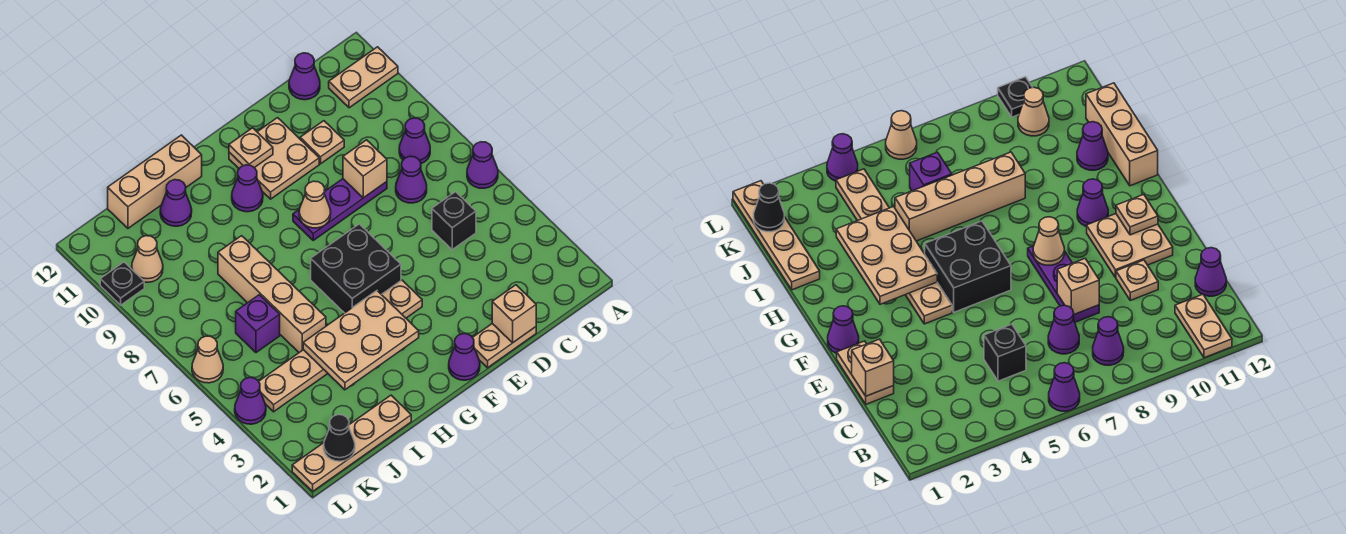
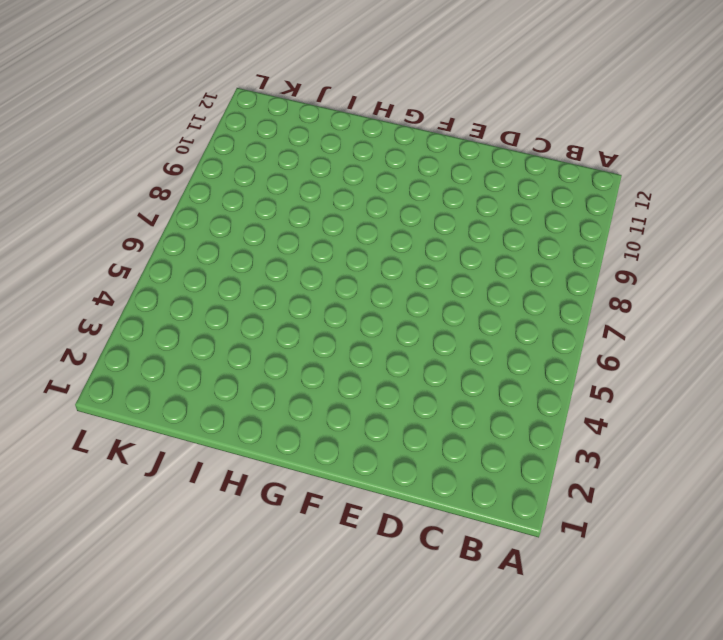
none -> purple cone A6 level 1
none -> tan plate A11:B11 level 1
none -> purple cone B8 level 1

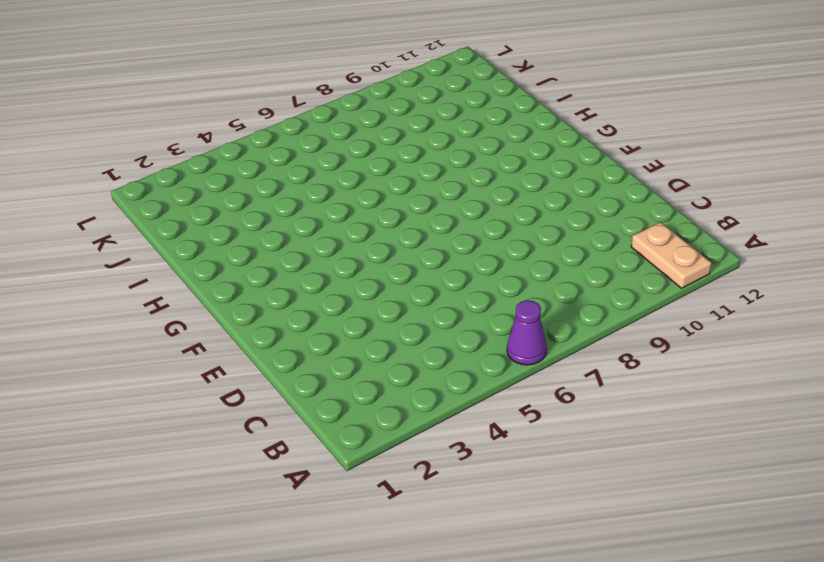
none -> purple cone B8 level 1
none -> black brick C5 level 1
none -> purple cone C7 level 1

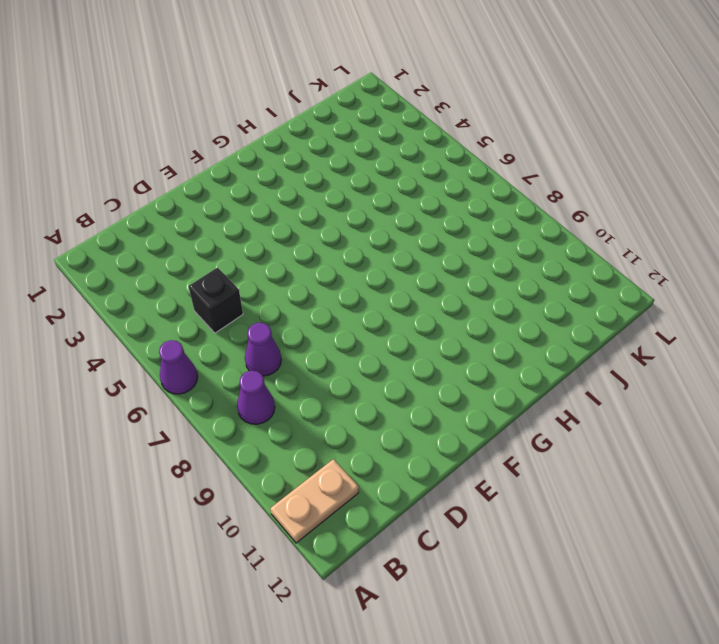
none -> purple cone C12 level 1
none -> tan plate D1:E1 level 1
none -> purple plate D8:F8 level 1

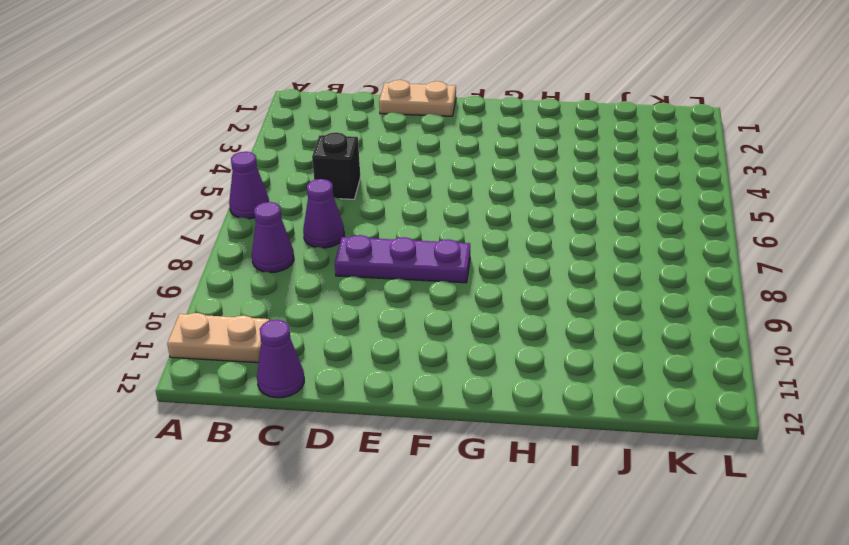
none -> tan plate D10 level 1
none -> tan plate E10:F11 level 1
none -> purple cone F1 level 1

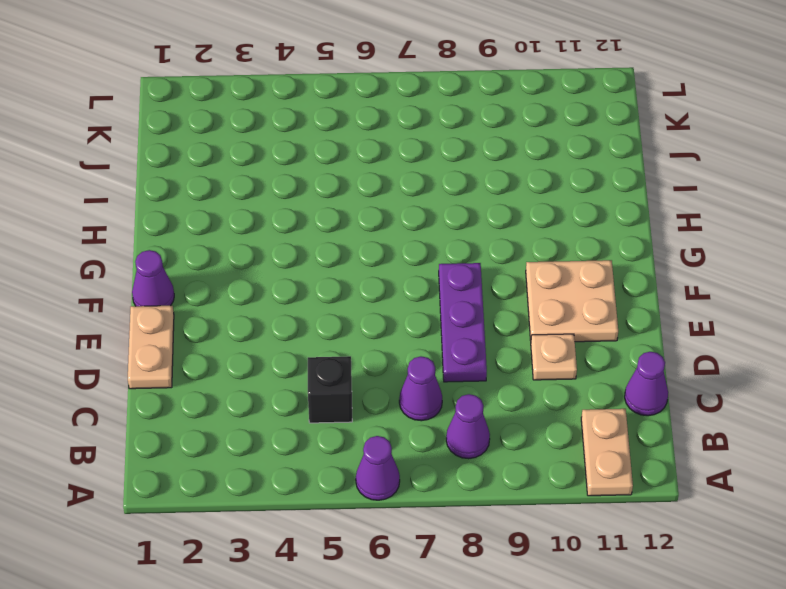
none -> tan plate F4:K4 level 1
none -> black brick F5:G6 level 1
none -> purple cone G10 level 1

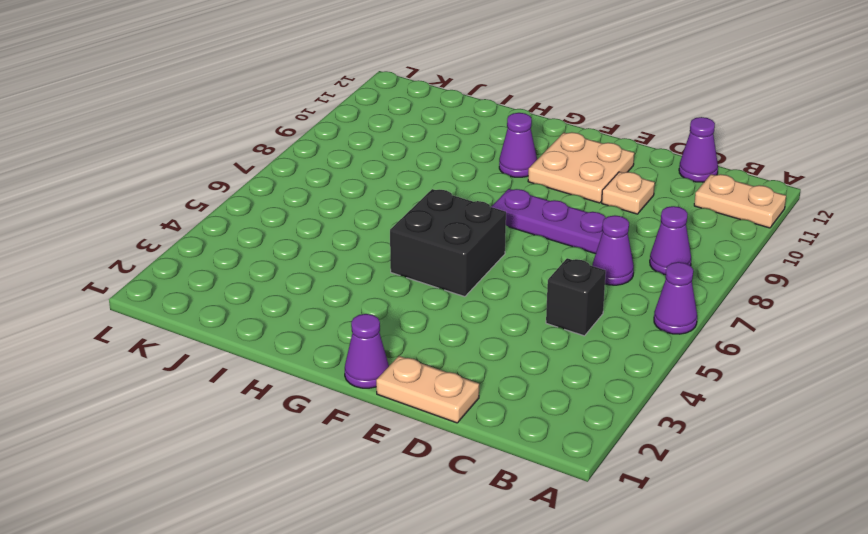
none -> tan plate F4:K4 level 1
none -> tan brick H12:J12 level 1
none -> tan plate I1:L1 level 1

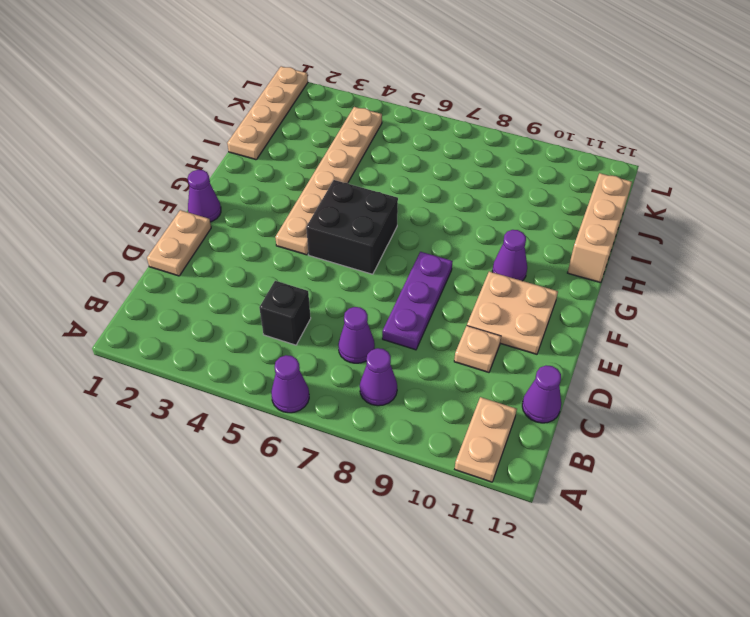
none -> tan brick I5:I8 level 1
none -> purple cone I11 level 1
none -> purple brick J6 level 1

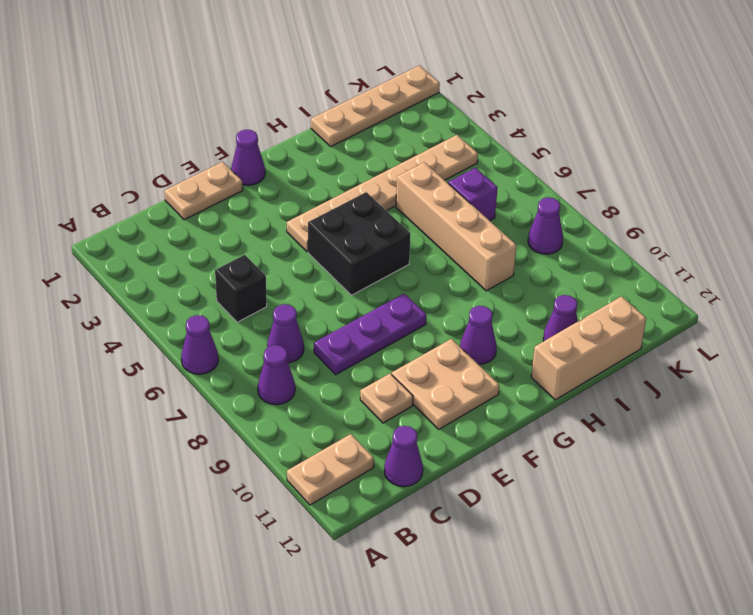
purple cone K8 level 1 -> purple cone L4 level 1
none -> tan cone K10 level 1
none -> tan cone L6 level 1
none -> black plate L10 level 1

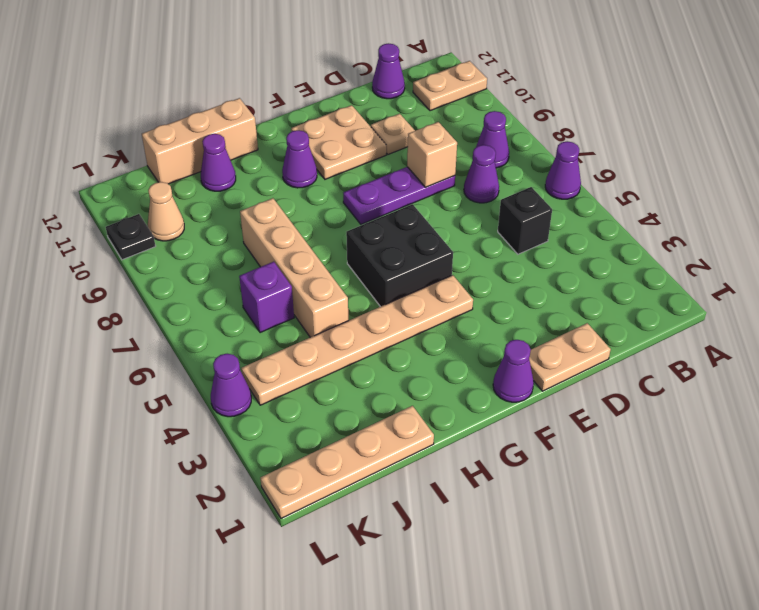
none -> tan cone L6 level 1
none -> tan brick D1 level 2
none -> tan cone F8 level 2

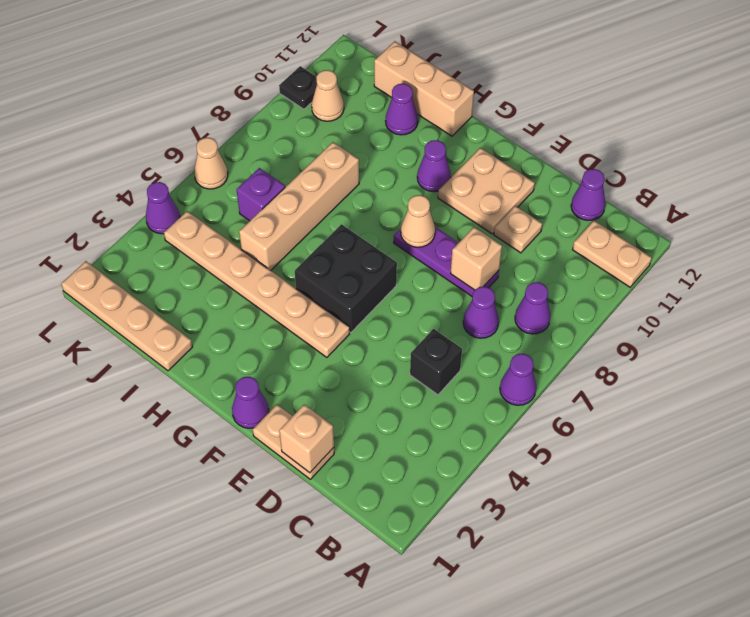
none -> tan plate F11 level 2
none -> tan plate G3:I4 level 2
none -> black cone K1 level 2

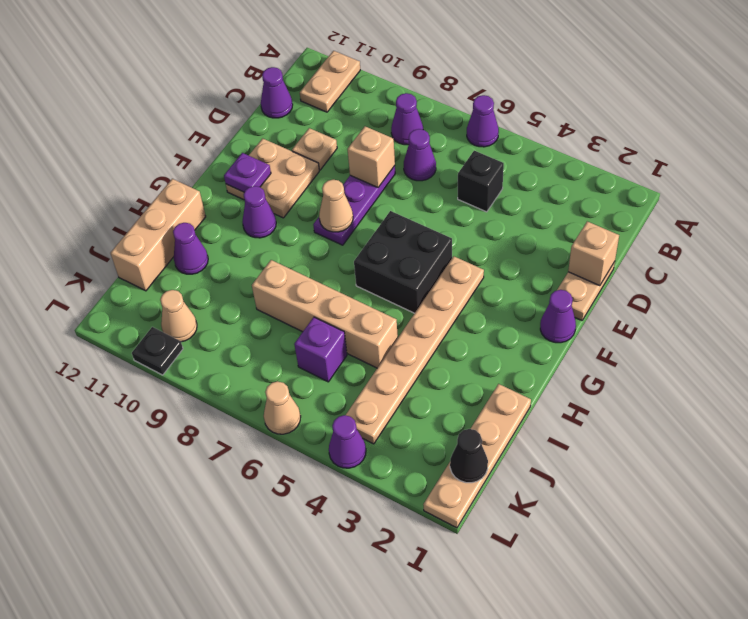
purple plate F11 level 2 -> tan plate F11 level 2
none -> tan plate G3:I4 level 2

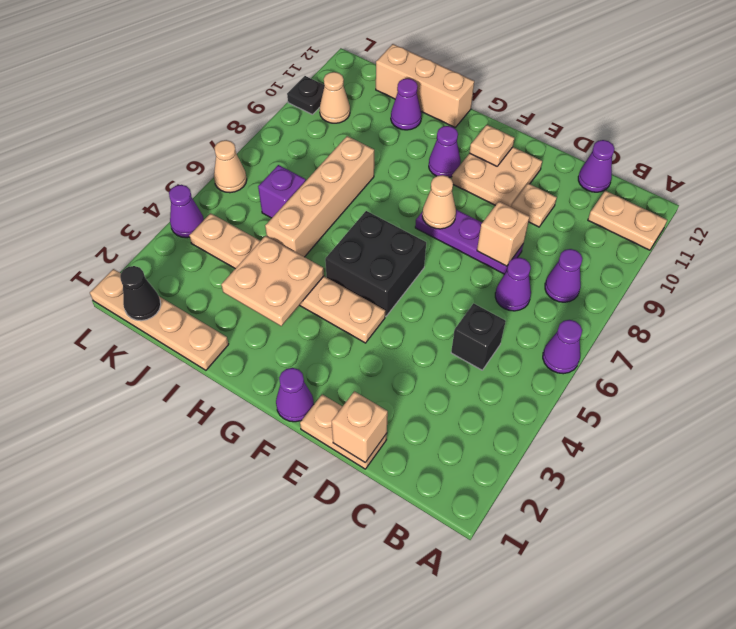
tan plate H3:I4 level 2 -> tan plate G3:I4 level 2

